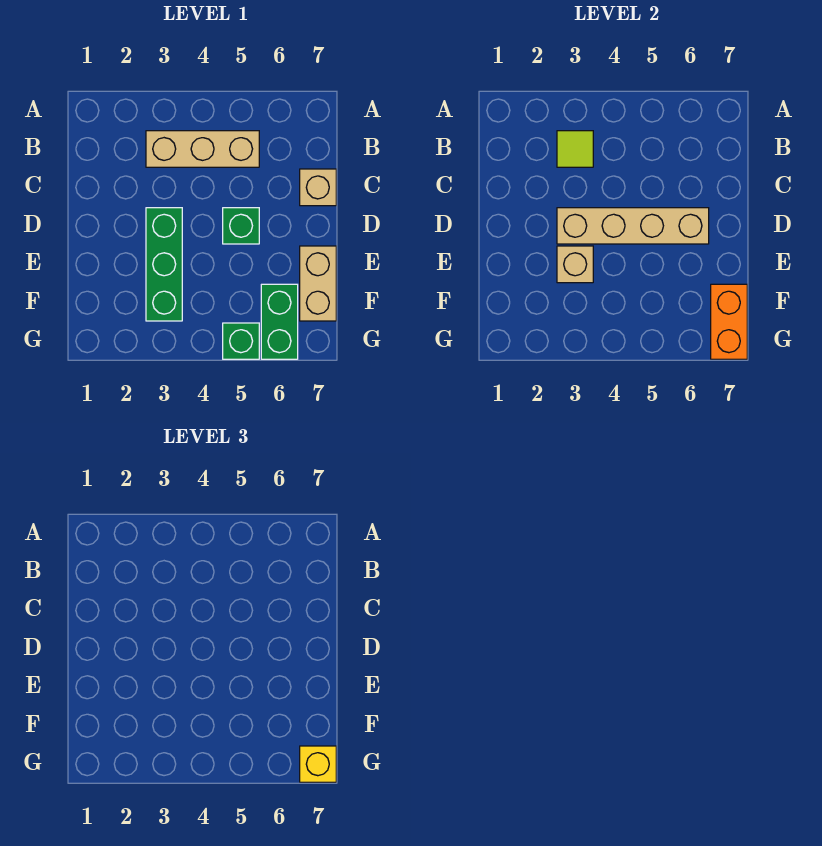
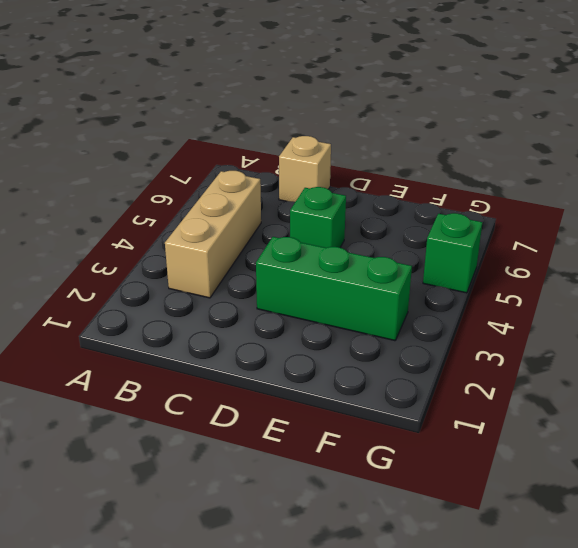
none -> tan brick E7:F7 level 1
none -> green brick F6:G6 level 1
none -> lime tile B3 level 2

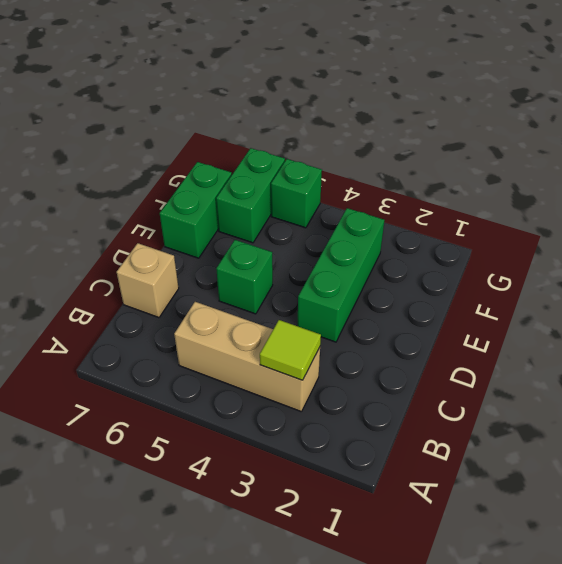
green brick E7:F7 level 1 -> tan brick E7:F7 level 1
none -> tan brick D3:D6 level 2
none -> tan brick E3 level 2
none -> orange brick F7:G7 level 2

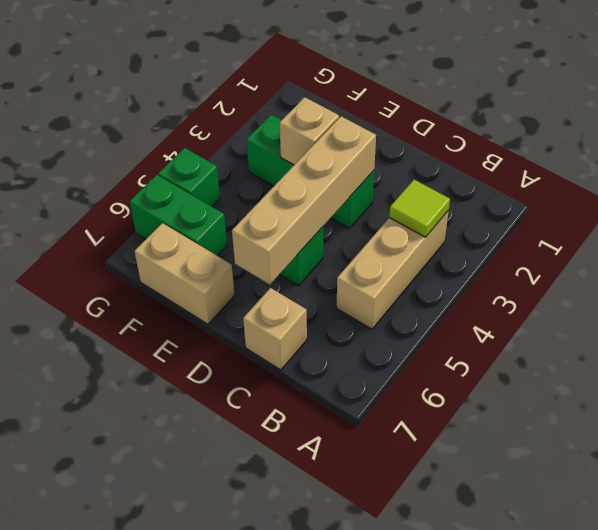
none -> orange brick F7:G7 level 2
none -> yellow brick G7 level 3

